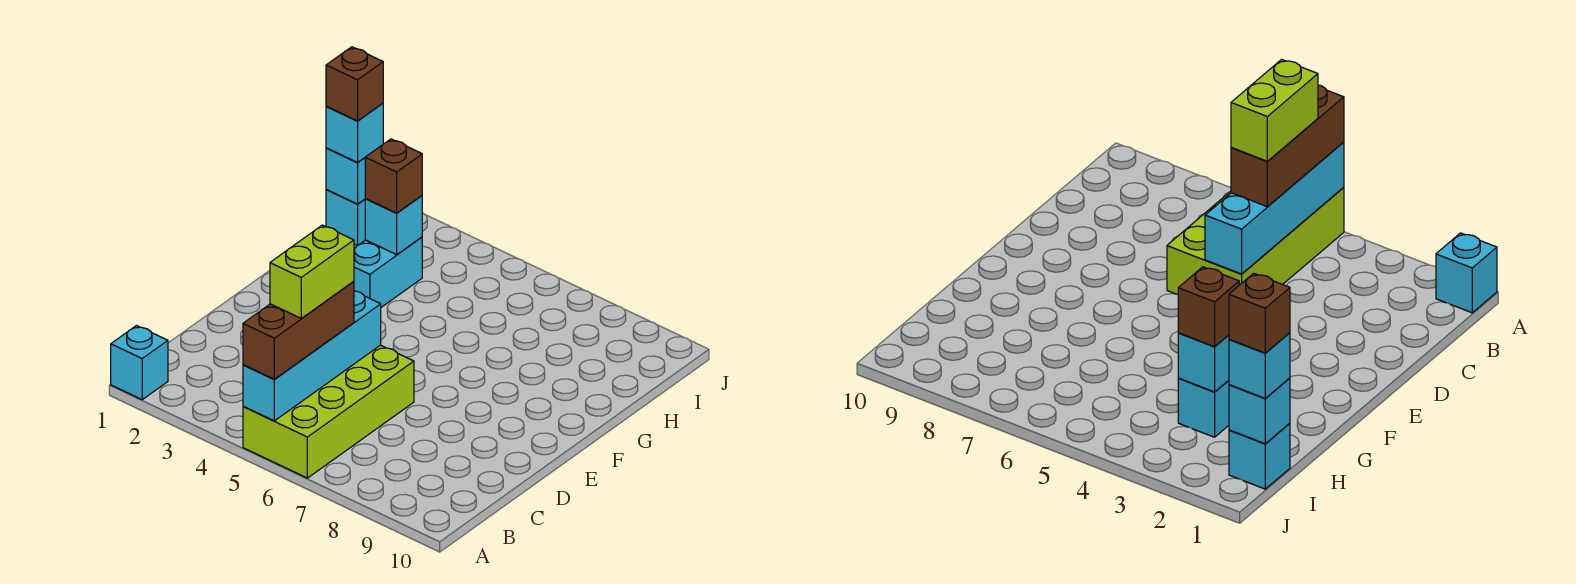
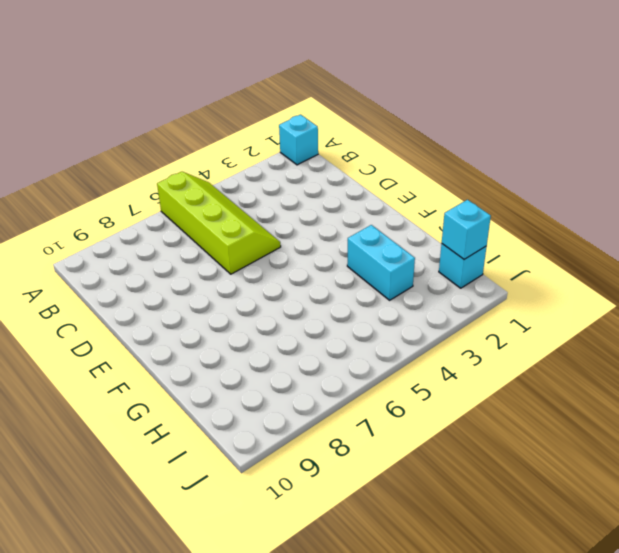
lime slope A5:D6 level 1 top 6 -> lime brick A5:D6 level 1
none -> cyan brick A5:D5 level 2
none -> cyan brick H3 level 2
none -> brown brick A5:C5 level 3

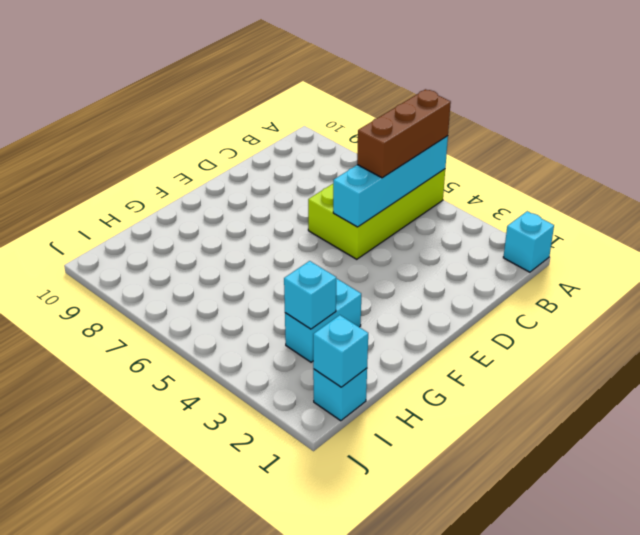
none -> brown brick H3 level 3
none -> cyan brick I1 level 3
none -> lime brick B5:C5 level 4

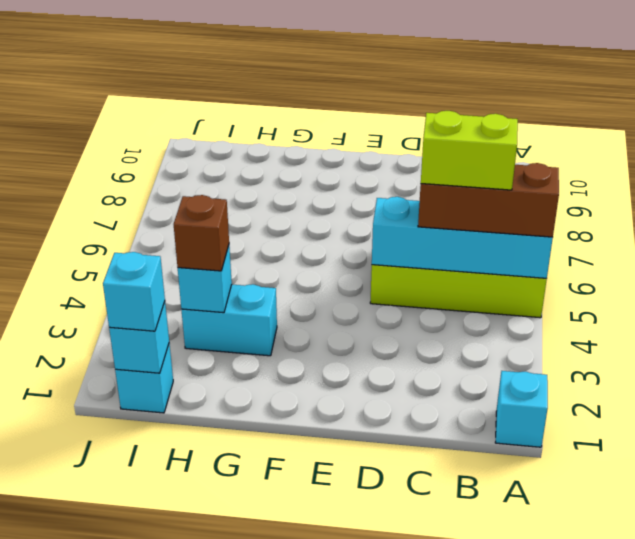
none -> brown brick I1 level 4

